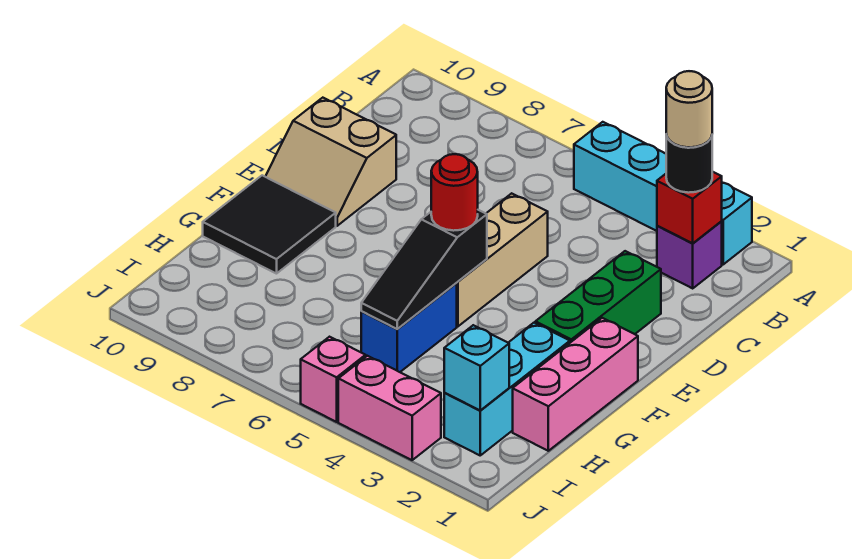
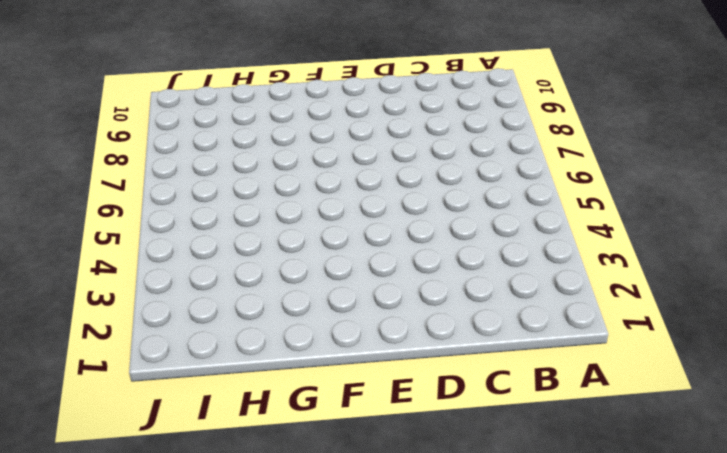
none -> cyan brick A2:A5 level 1
none -> purple brick B2 level 1
none -> green brick D2:F2 level 1

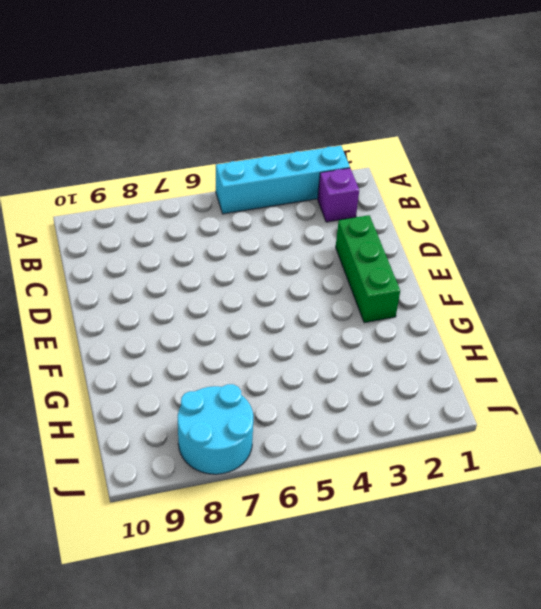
cyan round brick I7:J8 level 1 -> none
none -> tan brick D5:F5 level 1
none -> tan slope D9:E10 level 1 top D
none -> pink brick F1:H1 level 1

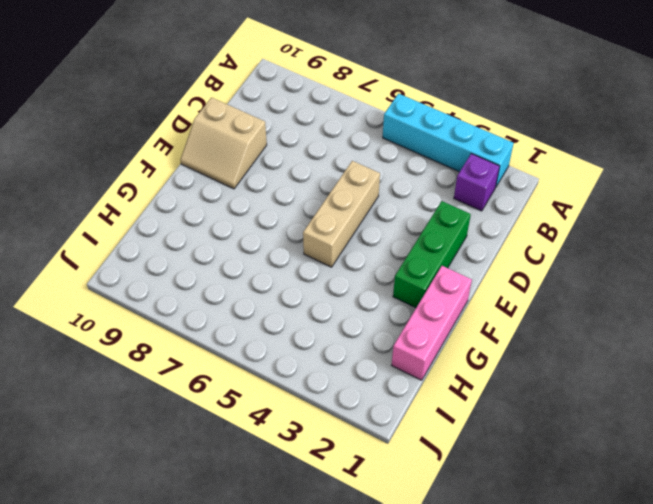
none -> black tile F9:G10 level 1
none -> cyan brick G2:I2 level 1
none -> blue brick G5:H5 level 1

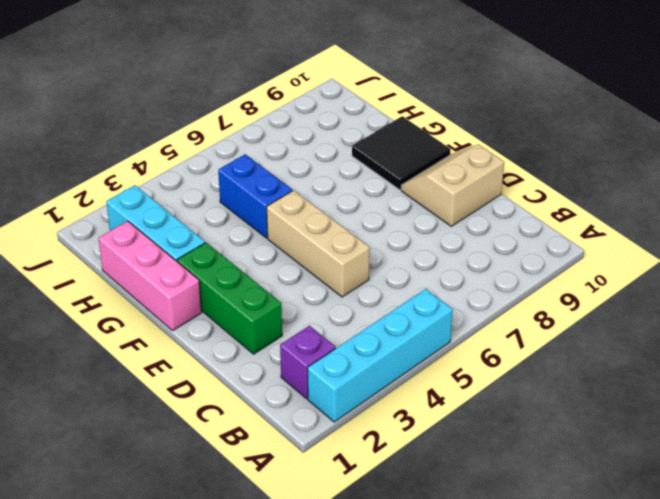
none -> pink brick J3:J4 level 1
none -> pink brick J5 level 1
none -> red brick B2 level 2

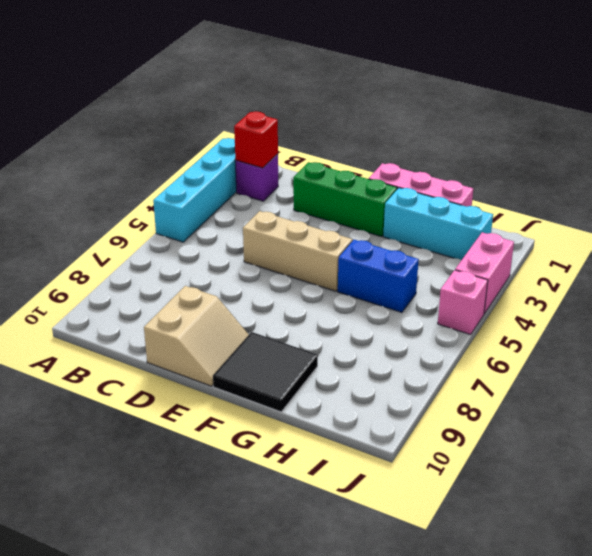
none -> black slope F5:H5 level 2 top F
none -> cyan brick I2 level 2
none -> black round brick B2 level 3

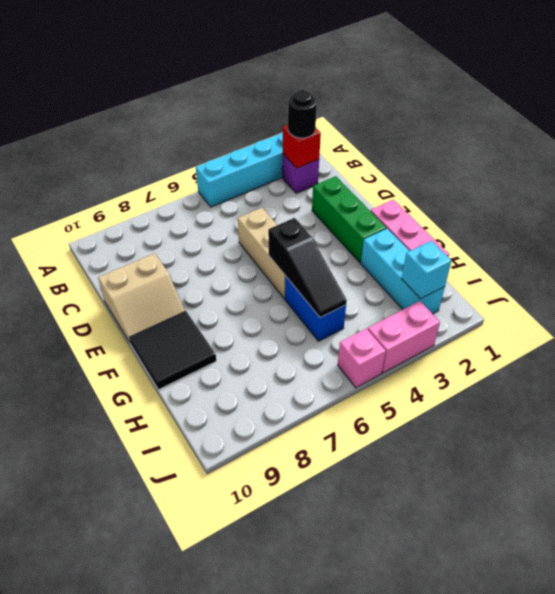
none -> red round brick F5 level 3
none -> tan round brick B2 level 4

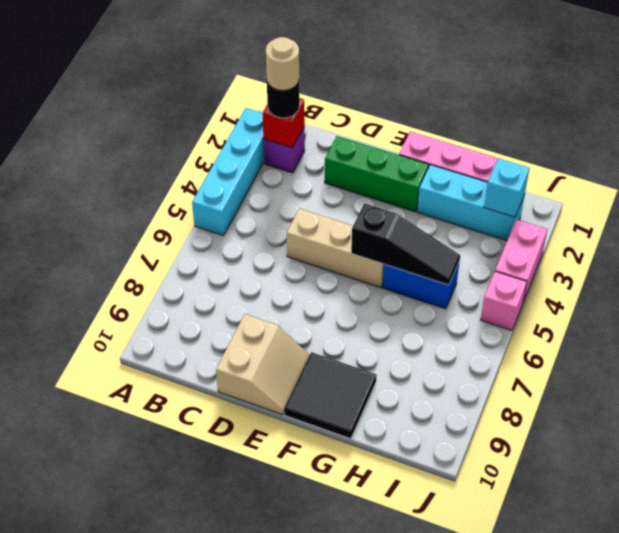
none -> red round brick F5 level 3

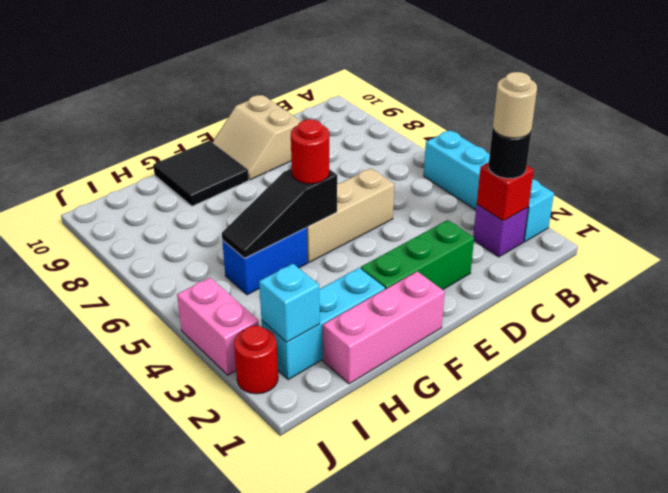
red round brick J2 level 1 -> none
none -> pink brick J5 level 1

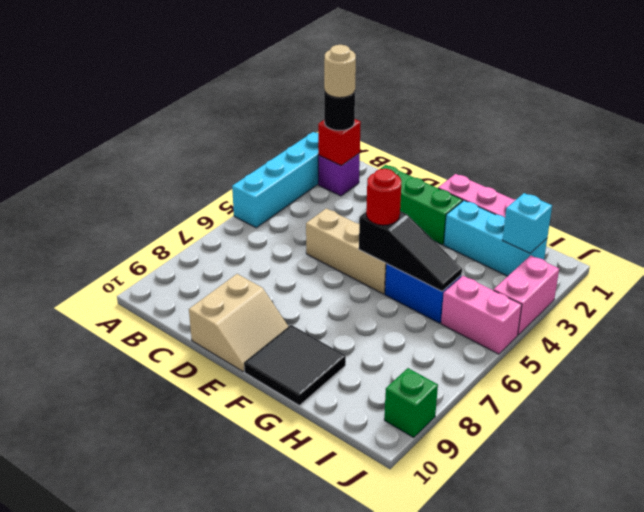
pink brick I5:J5 level 1 -> pink brick J5 level 1
green brick J9 level 1 -> none

